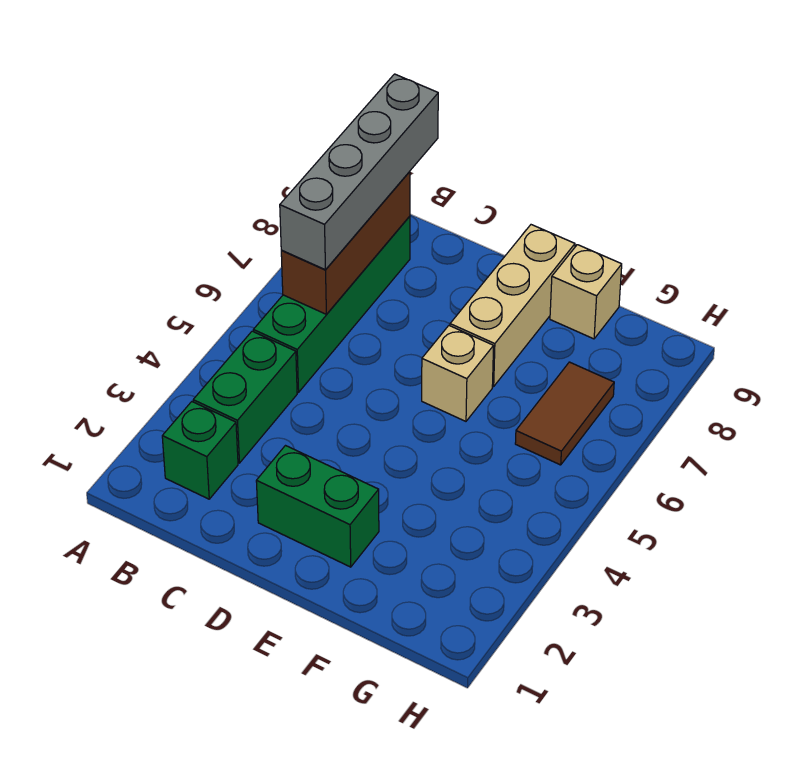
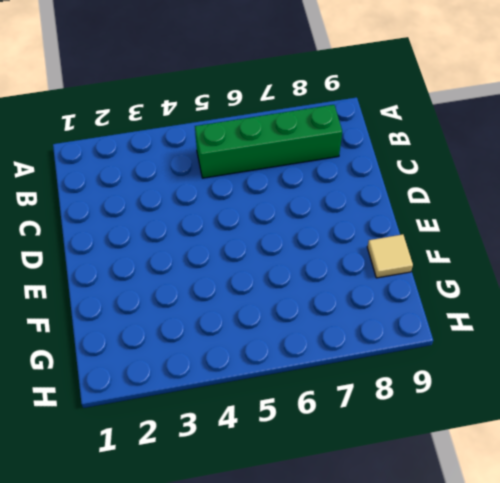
tan tile F9 level 1 -> tan brick F9 level 1
none -> green brick B2 level 1
none -> green brick B3:B4 level 1

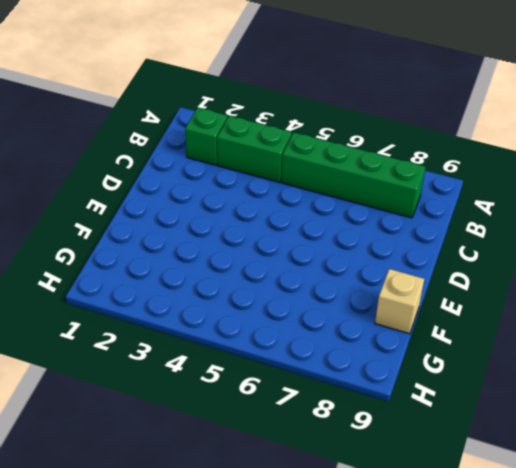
none -> green brick D2:E2 level 1
none -> tan brick E6 level 1

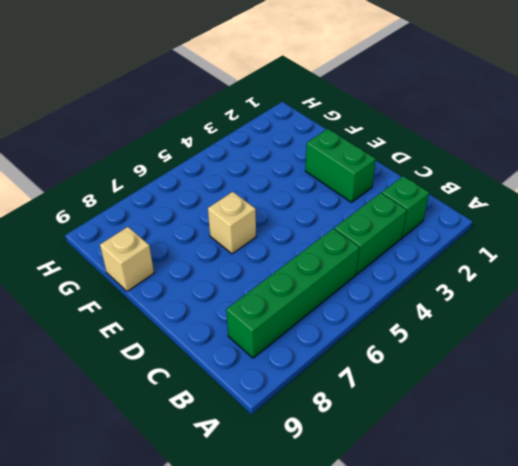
none -> tan brick E7:E9 level 1
none -> brown tile G6:G7 level 1

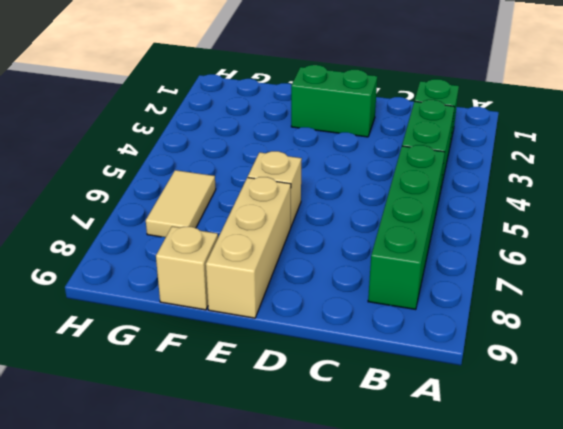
tan tile G6:G7 level 1 -> brown tile G6:G7 level 1
none -> brown brick B6:B8 level 2
none -> grey brick B6:B9 level 3

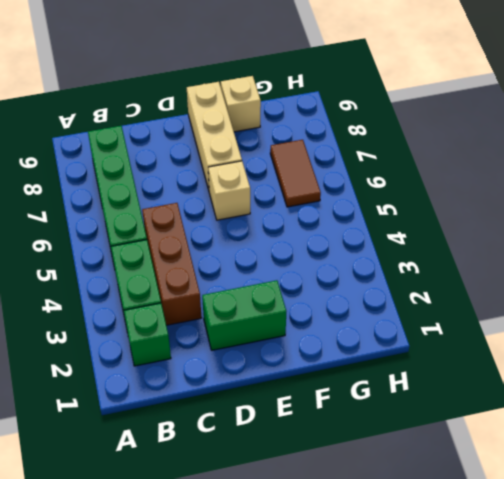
brown brick C3:C5 level 1 -> brown brick B6:B8 level 2
none -> grey brick B6:B9 level 3

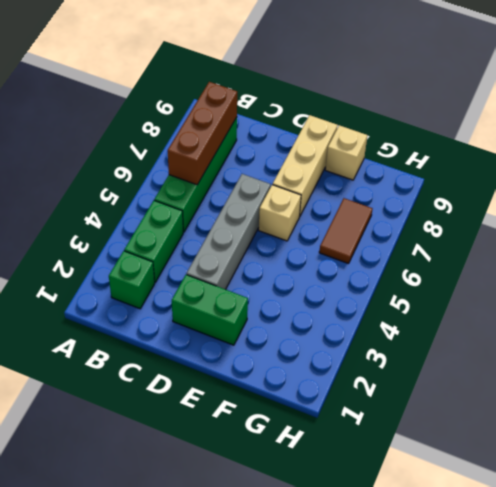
grey brick D3:D6 level 1 -> grey brick B6:B9 level 3

